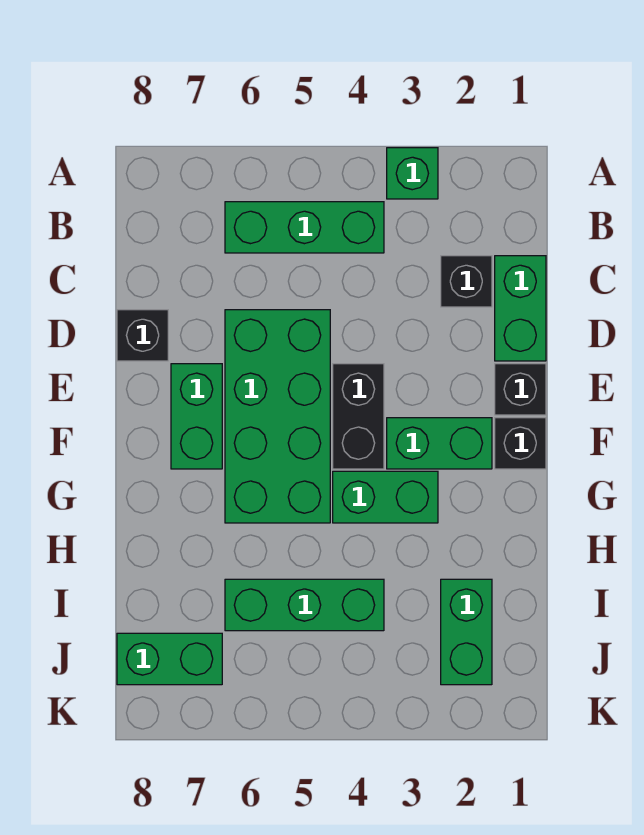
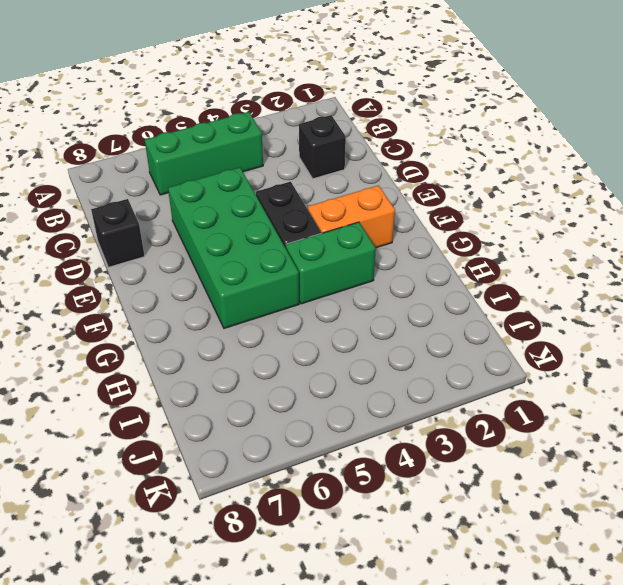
orange brick F2:F3 level 1 -> green brick F2:F3 level 1
none -> green brick A3 level 1
none -> green brick C1:D1 level 1
none -> black brick E1 level 1

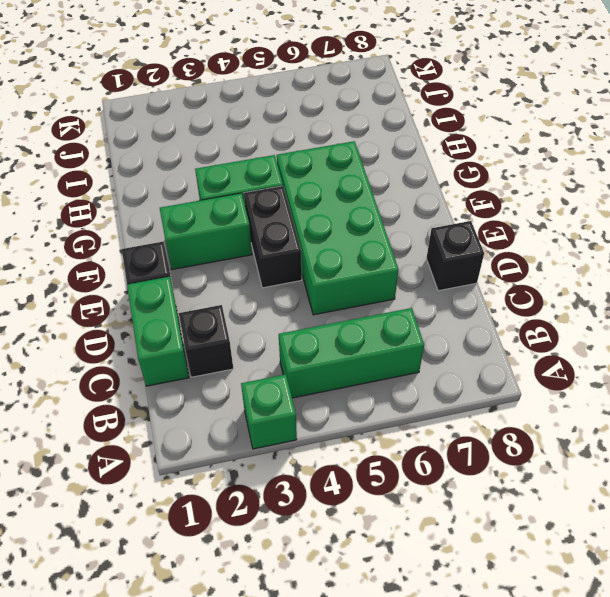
none -> green brick E7:F7 level 1
none -> black brick F1 level 1
none -> green brick I2:J2 level 1

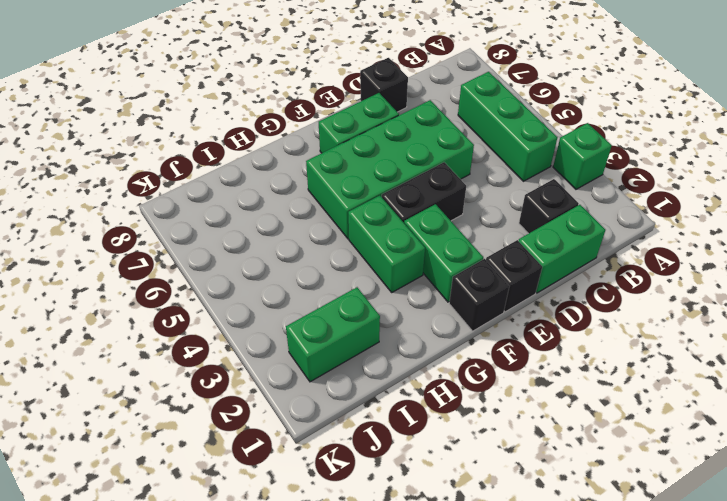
none -> green brick I4:I6 level 1
none -> green brick J7:J8 level 1

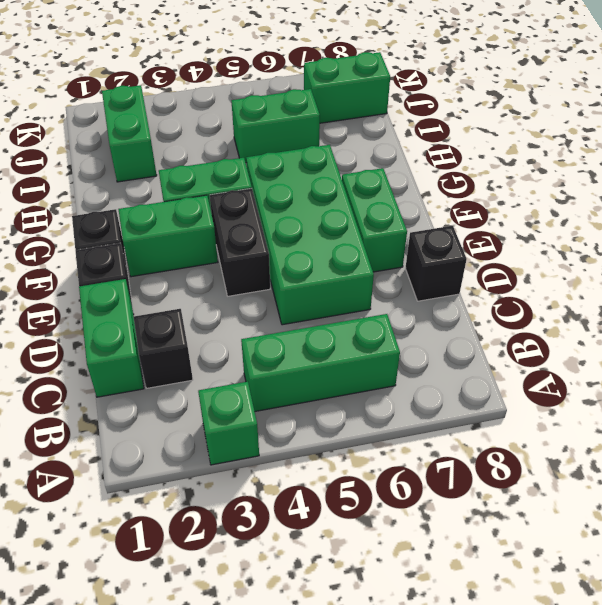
green brick I5:I6 level 1 -> green brick I4:I6 level 1

